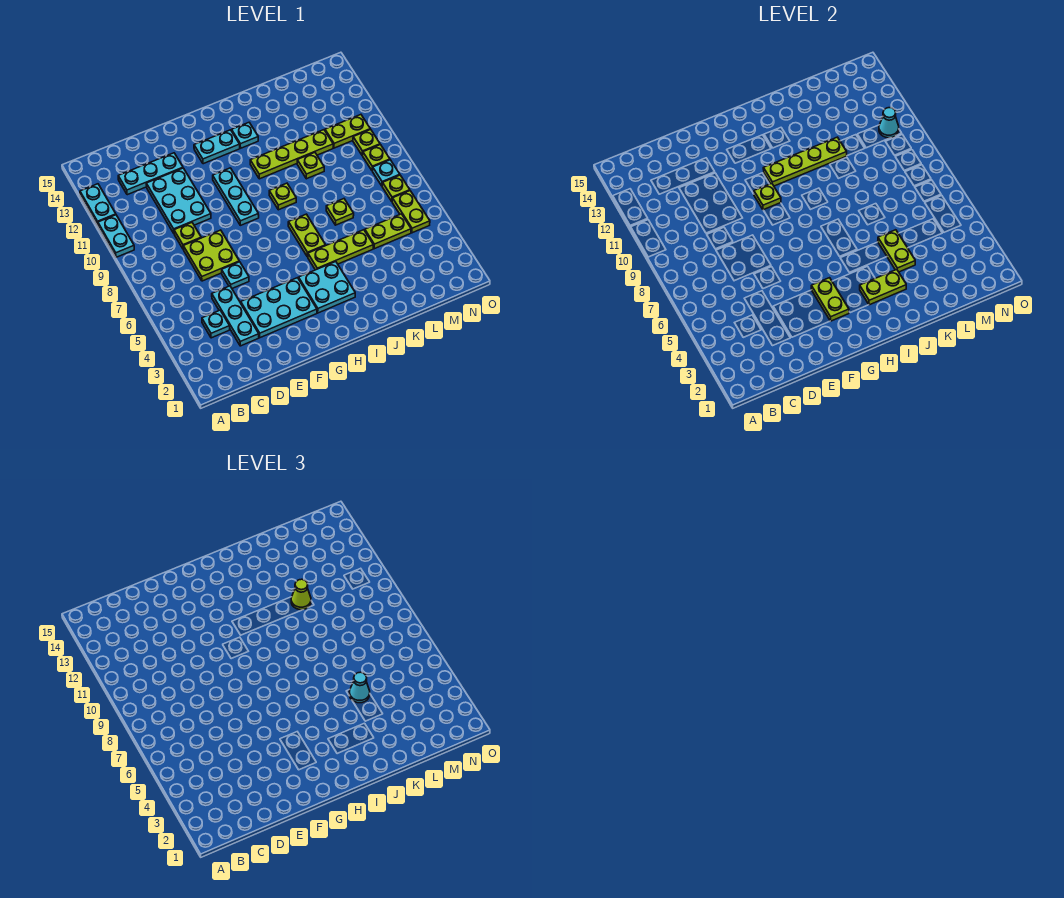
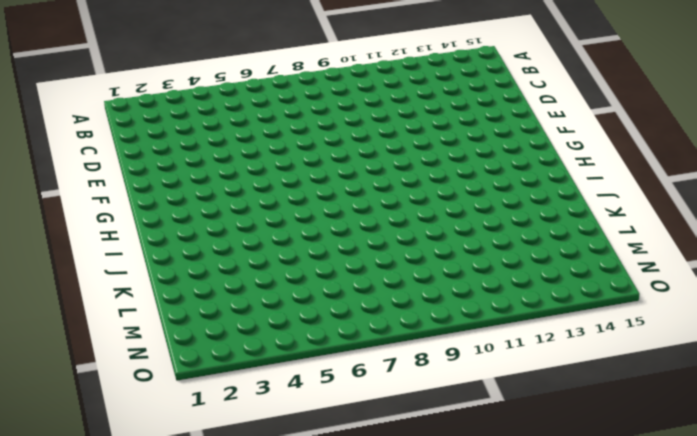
none -> cyan plate A10:A11 level 1
none -> cyan plate A12:A13 level 1
none -> cyan plate C4 level 1
none -> cyan plate C13:E13 level 1

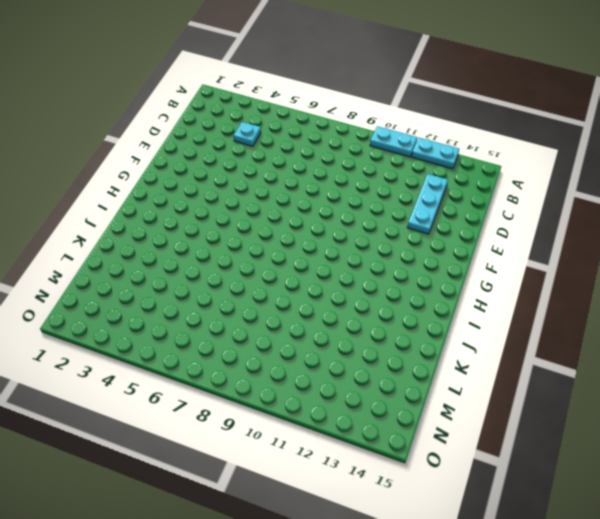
none -> cyan plate D3:D5 level 1
none -> lime plate D7:E8 level 1
none -> lime plate D9 level 1
none -> cyan plate D10:E12 level 1

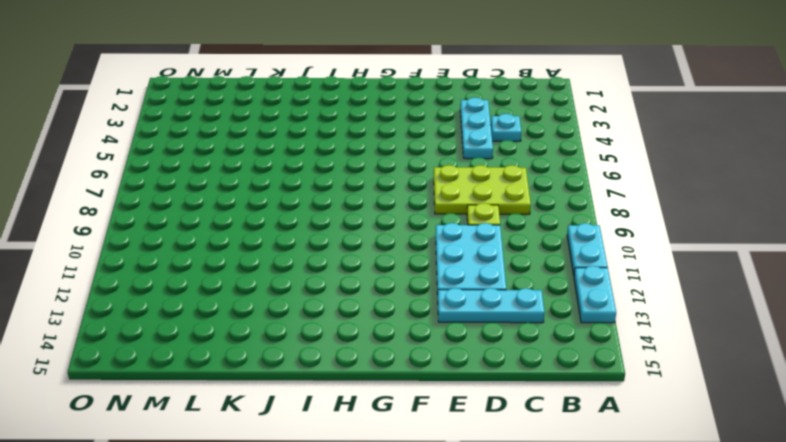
lime plate C7:E8 level 1 -> lime plate D7:E8 level 1
none -> cyan plate E3:G4 level 1
none -> cyan plate E6 level 1
none -> cyan plate G9:G11 level 1
none -> cyan plate G13:H13 level 1

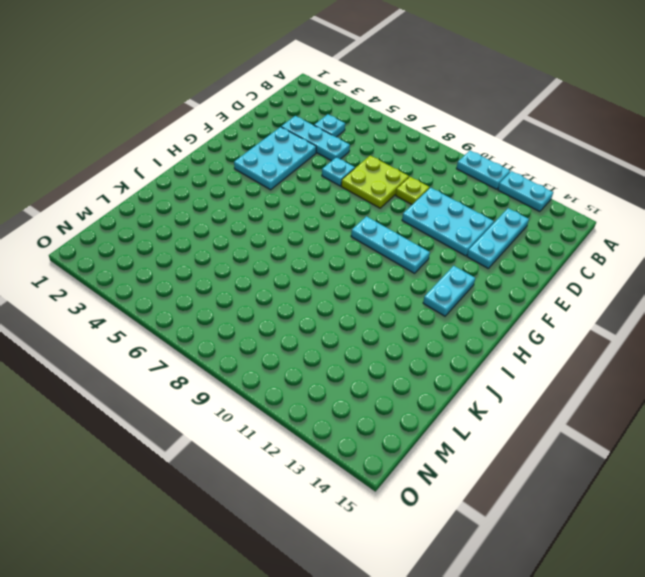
none -> cyan plate H3:I4 level 1
none -> lime plate I5:K5 level 1
none -> lime plate I6:I7 level 1
none -> lime plate I9 level 1

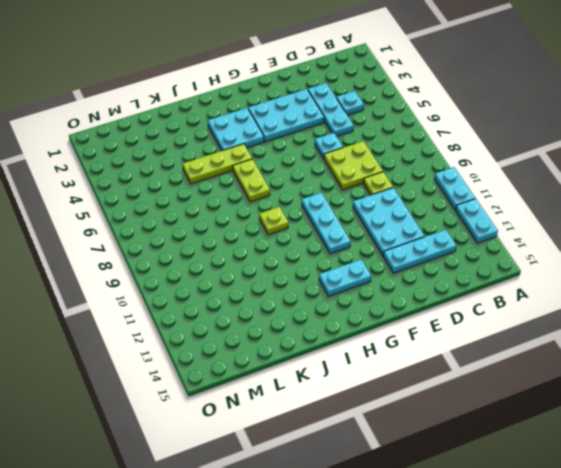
none -> lime plate I11:L11 level 1
none -> cyan plate I13 level 1
none -> lime plate K7 level 1
none -> lime plate K10 level 1

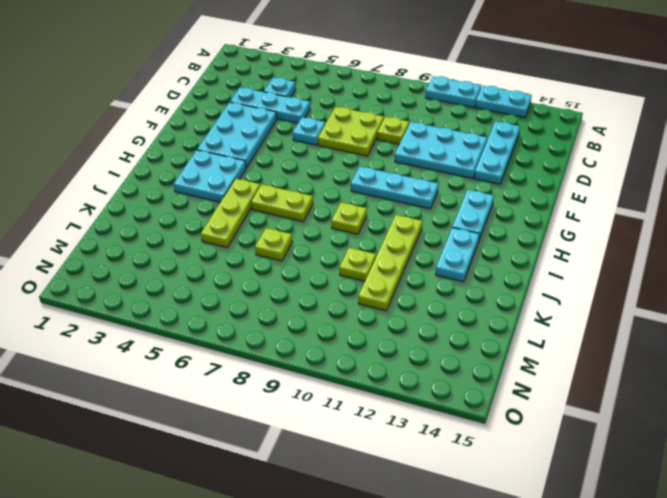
cyan plate I13:J13 level 1 -> cyan plate I13 level 1
none -> lime plate L5:M5 level 1
none -> lime plate M11:N11 level 1
none -> lime plate N5:N6 level 1
none -> lime plate N7 level 1

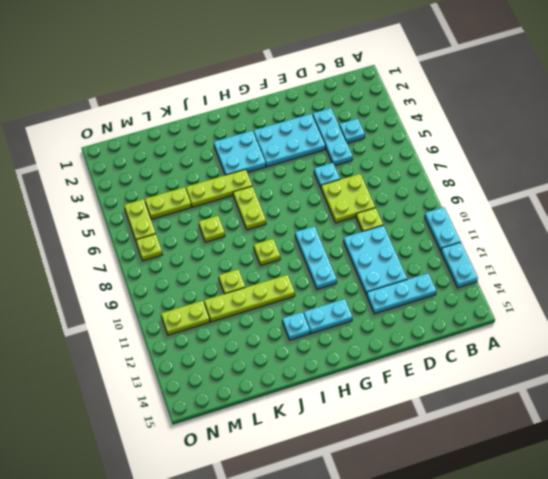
none -> cyan plate N8 level 1
none -> lime plate N9 level 1
none -> lime plate N10 level 1
none -> lime plate G3:G4 level 2

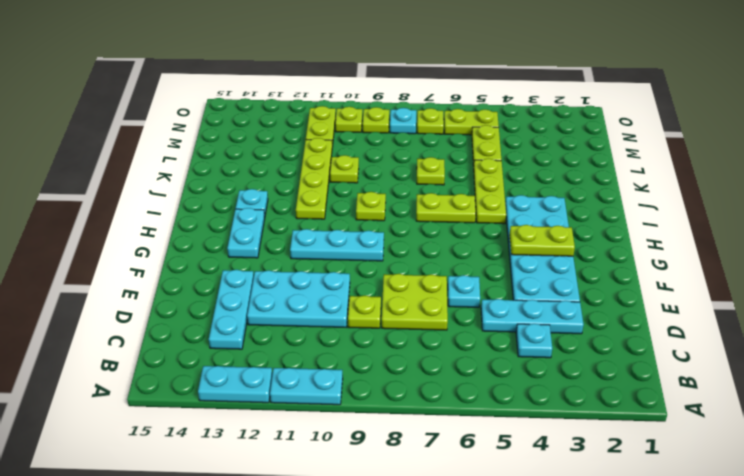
none -> lime plate G10 level 2
none -> lime plate H11:K11 level 2
none -> lime plate I3:J3 level 2
none -> lime plate K4:K5 level 2

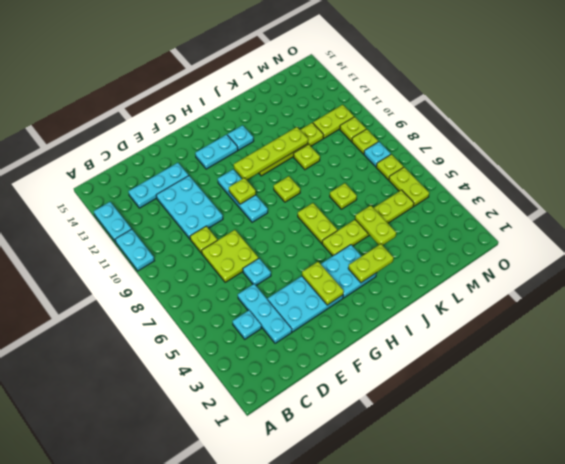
none -> cyan cone N11 level 2
none -> cyan cone K5 level 3
none -> lime cone K11 level 3

